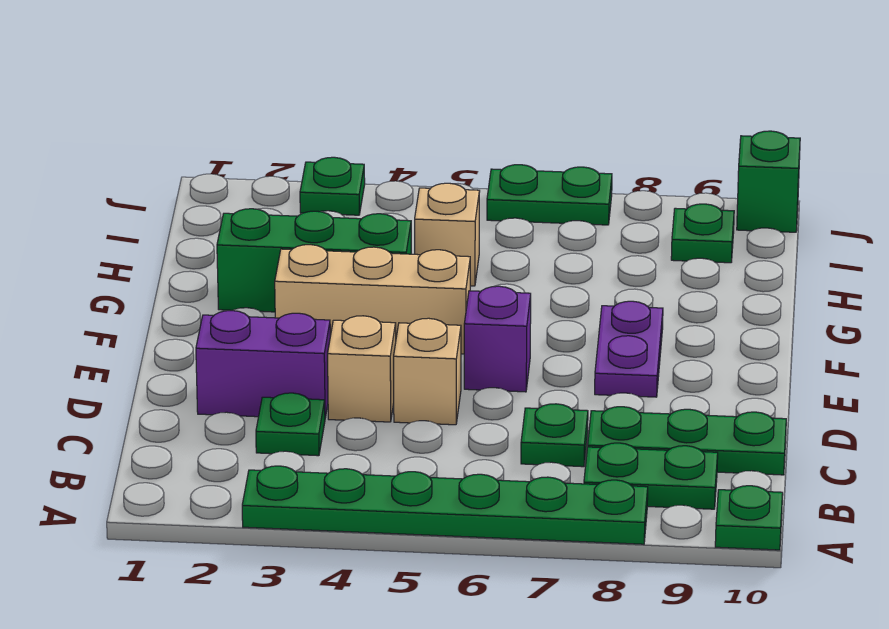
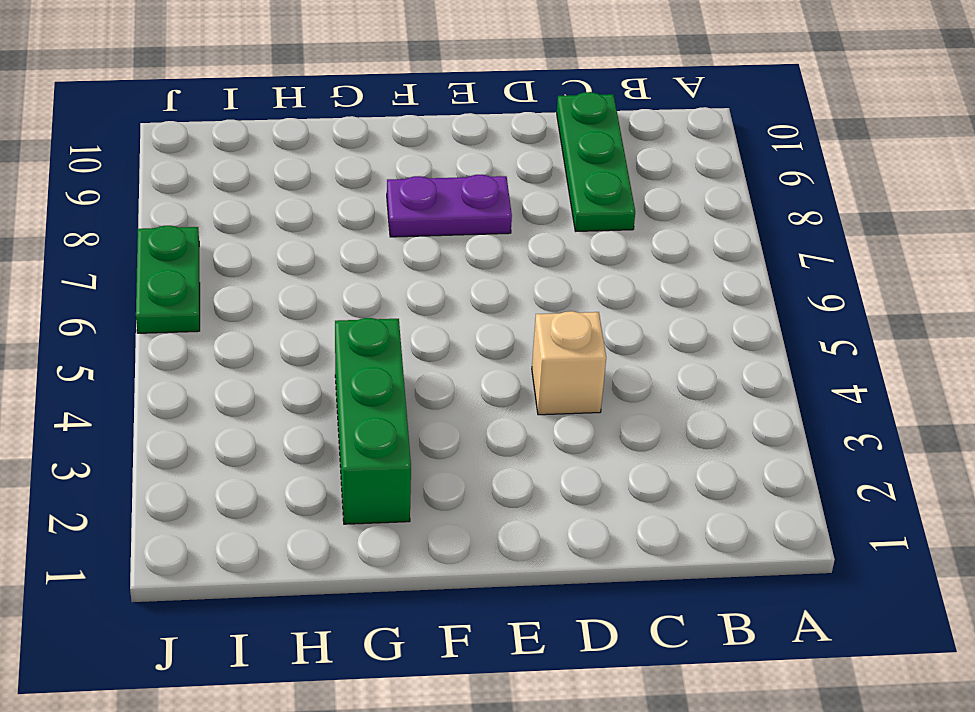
none -> green plate A3:A8 level 1
none -> green plate A10 level 1
none -> green plate B8:B9 level 1

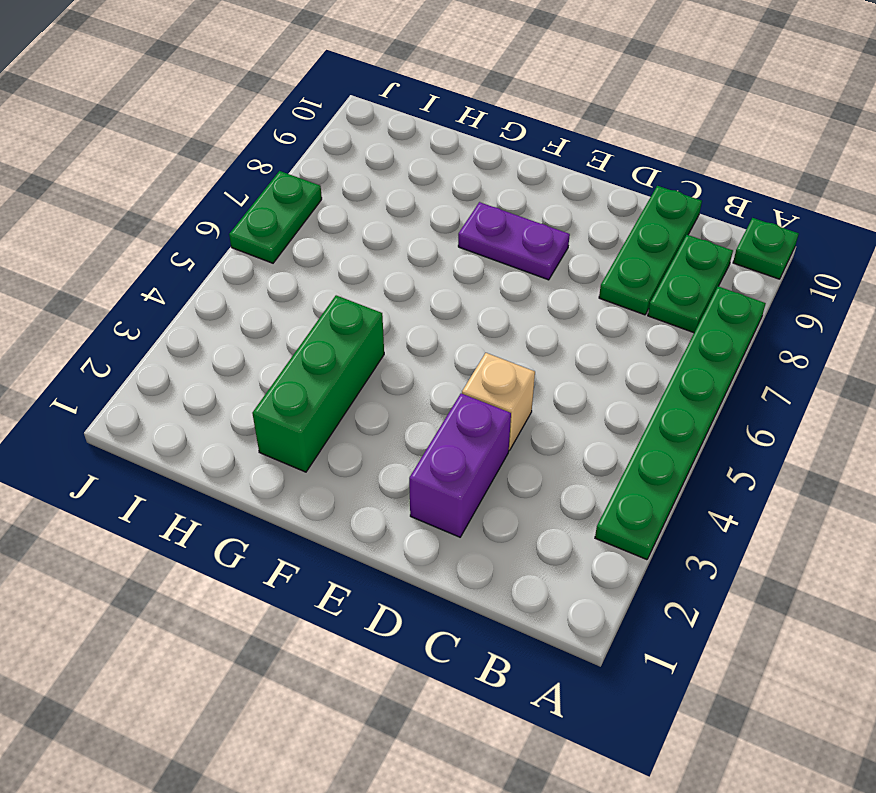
none -> green plate C3 level 1
none -> green plate C7 level 1
none -> tan brick D5 level 1

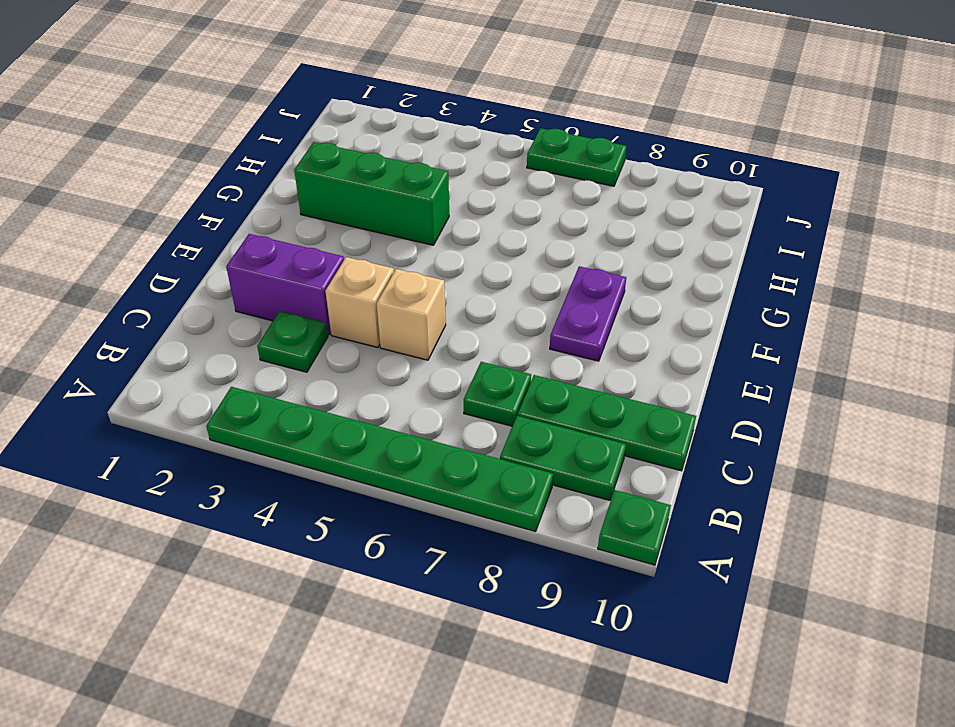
none -> purple brick E6 level 1
none -> tan brick F3:F5 level 1
none -> tan brick H5 level 1

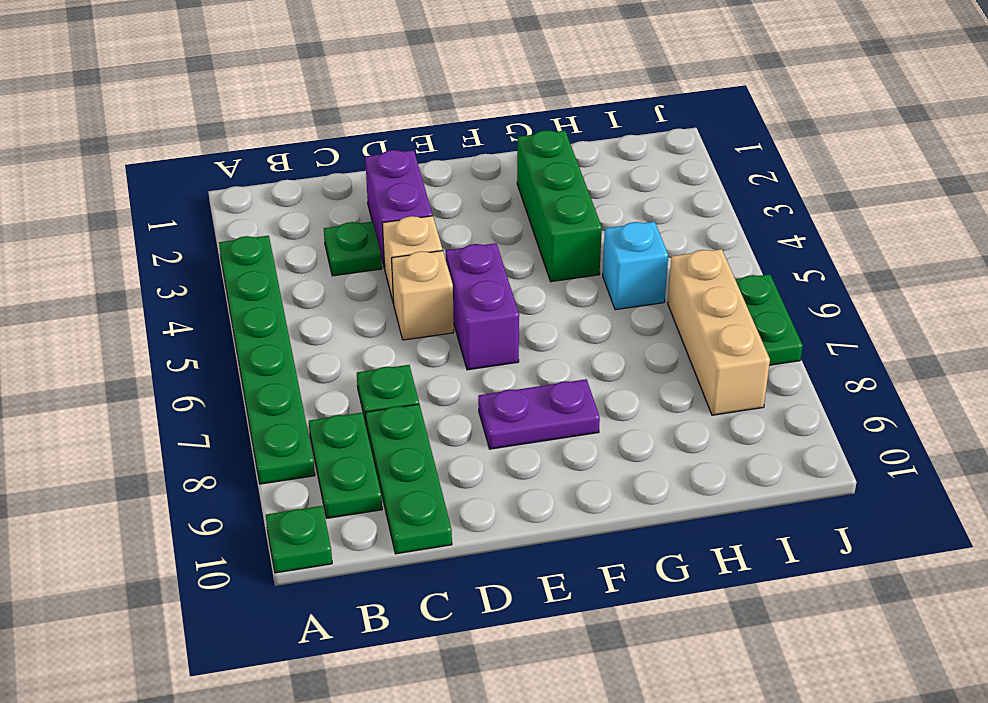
purple brick E5:E6 level 1 -> purple brick E6 level 1
cyan brick H5 level 1 -> tan brick H5 level 1
tan brick I6:I8 level 1 -> tan brick F3:F5 level 1
none -> green plate I9 level 1
none -> green plate J3 level 1
none -> green brick J10 level 1

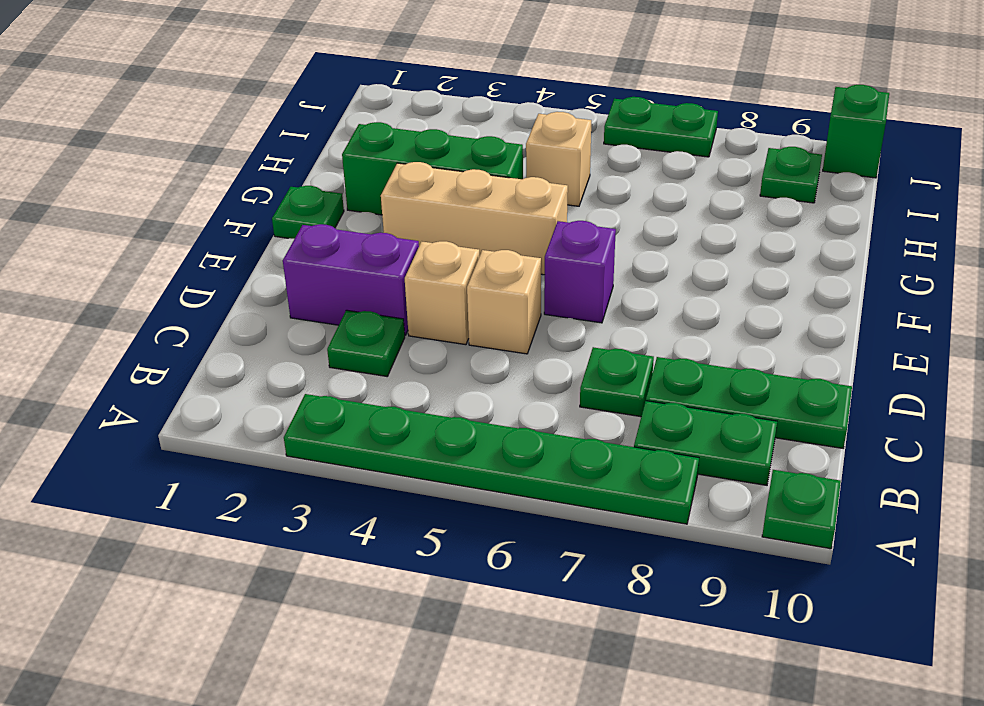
green plate F1 level 1 -> green plate J3 level 1
none -> purple plate E8:F8 level 1

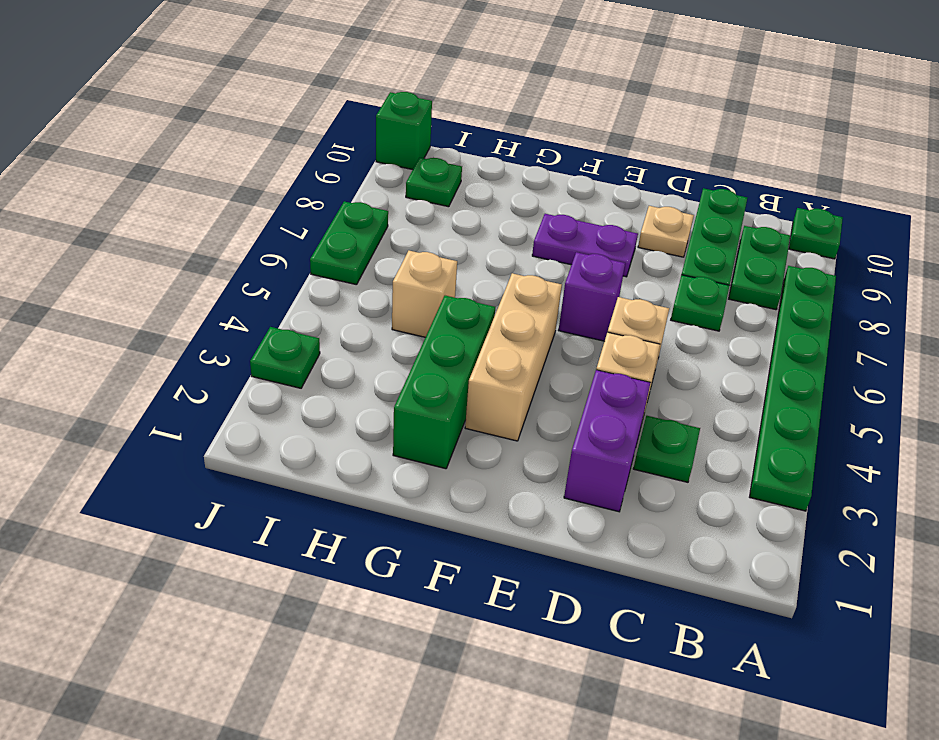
tan plate D9 level 1 -> none

